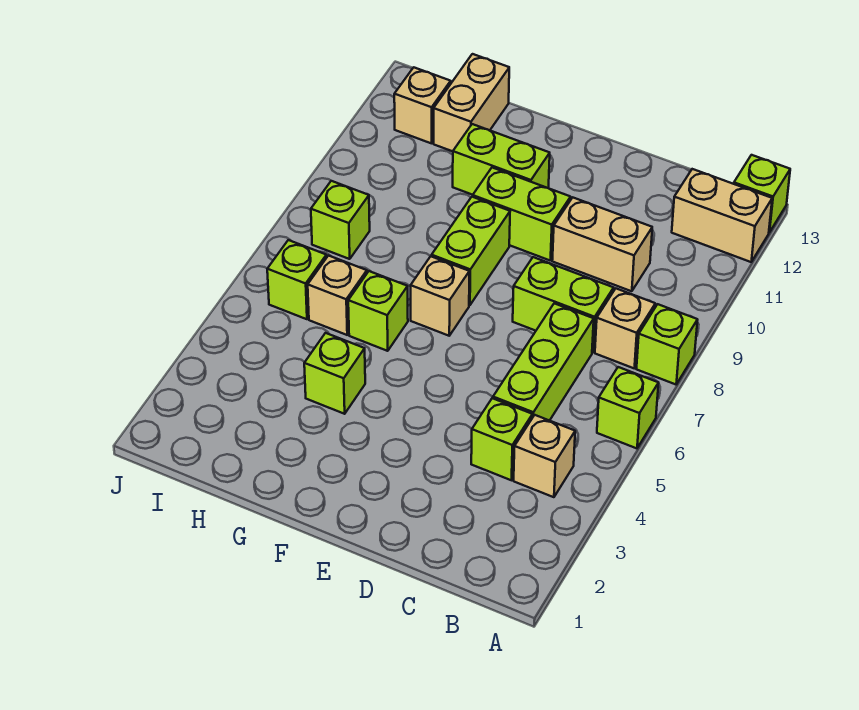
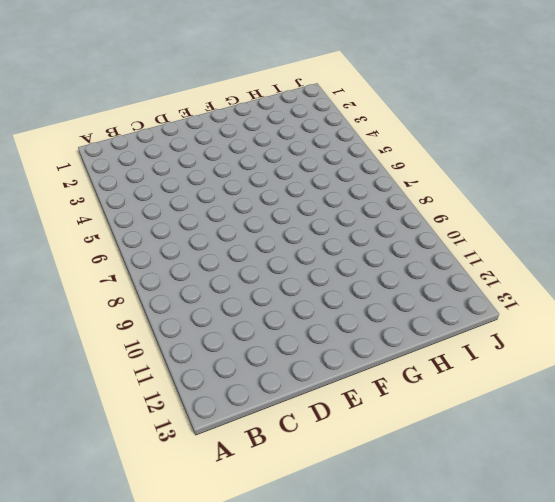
none -> lime brick A6 level 1
none -> lime brick A8 level 1
none -> tan brick A12:B12 level 1

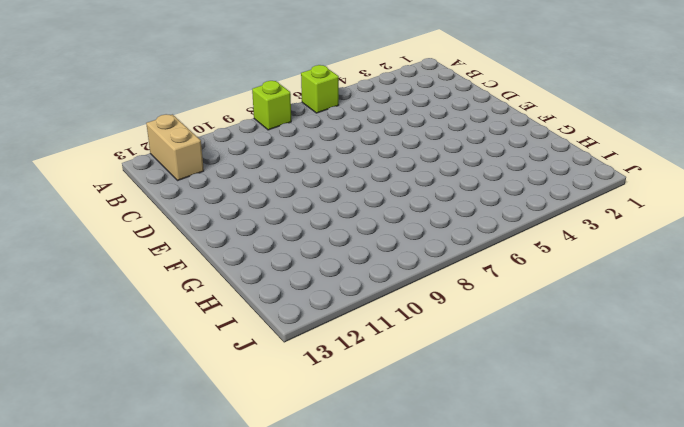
none -> lime brick A13 level 1
none -> tan brick B4 level 1
none -> tan brick B8 level 1

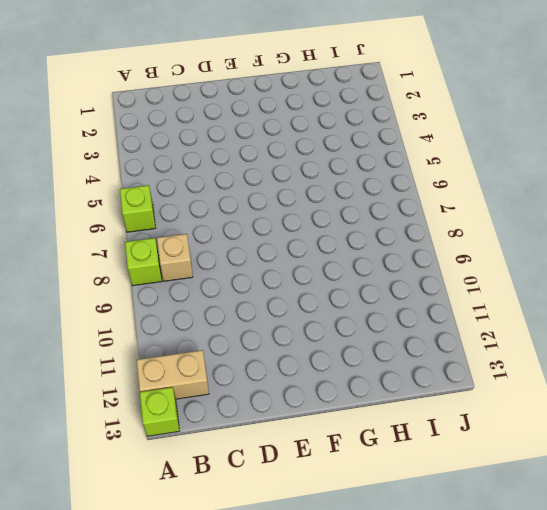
none -> tan brick B4 level 1
none -> lime brick C4 level 1
none -> lime brick C5:C7 level 1

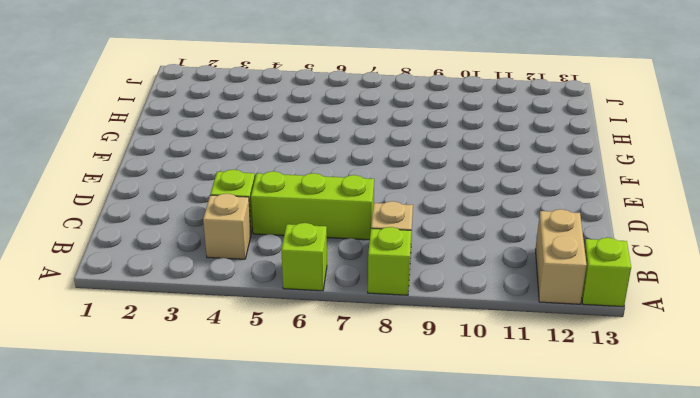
none -> lime brick C8:D8 level 1
none -> tan brick C10:D10 level 1
none -> lime brick E10:F10 level 1

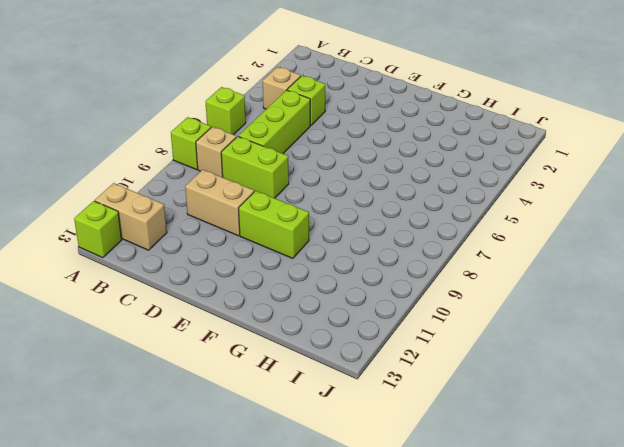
none -> tan brick F7 level 1
none -> lime brick F8:F9 level 1
none -> lime brick F11:G11 level 1

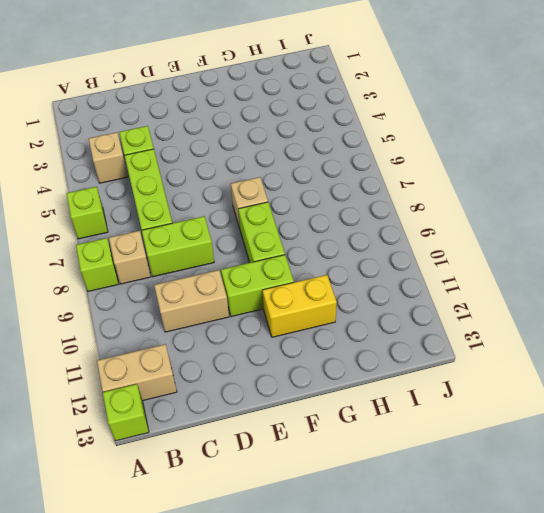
yellow brick F11:G11 level 1 -> lime brick F11:G11 level 1
none -> lime brick G4 level 1
none -> lime brick G6 level 1
none -> tan brick H6 level 1

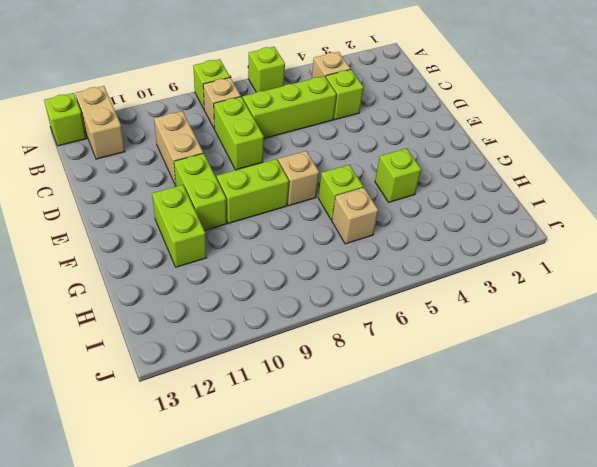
none -> tan brick H12:H13 level 1
none -> lime brick I6 level 1
none -> lime brick I8 level 1

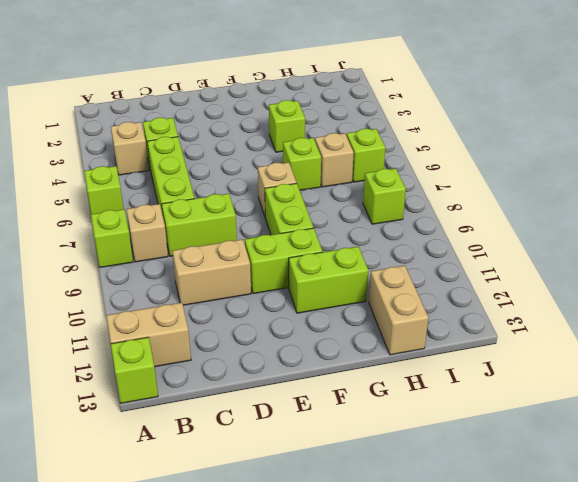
none -> tan brick I12 level 1

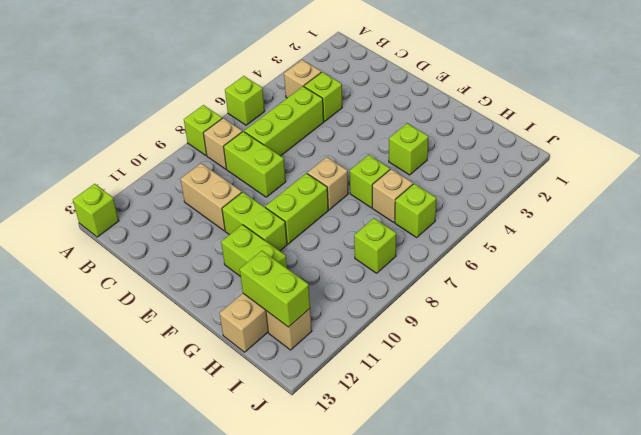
lime brick H12:I12 level 2 -> none
none -> tan brick A12:B12 level 1

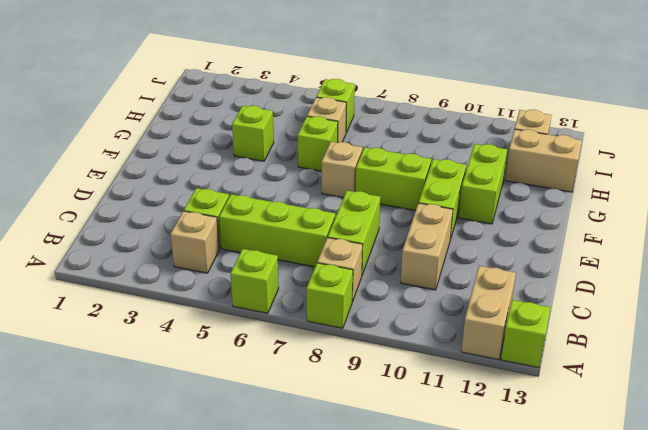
none -> lime brick I8 level 1

